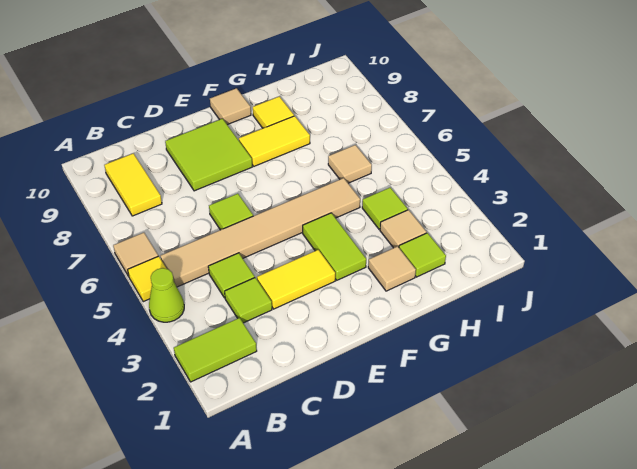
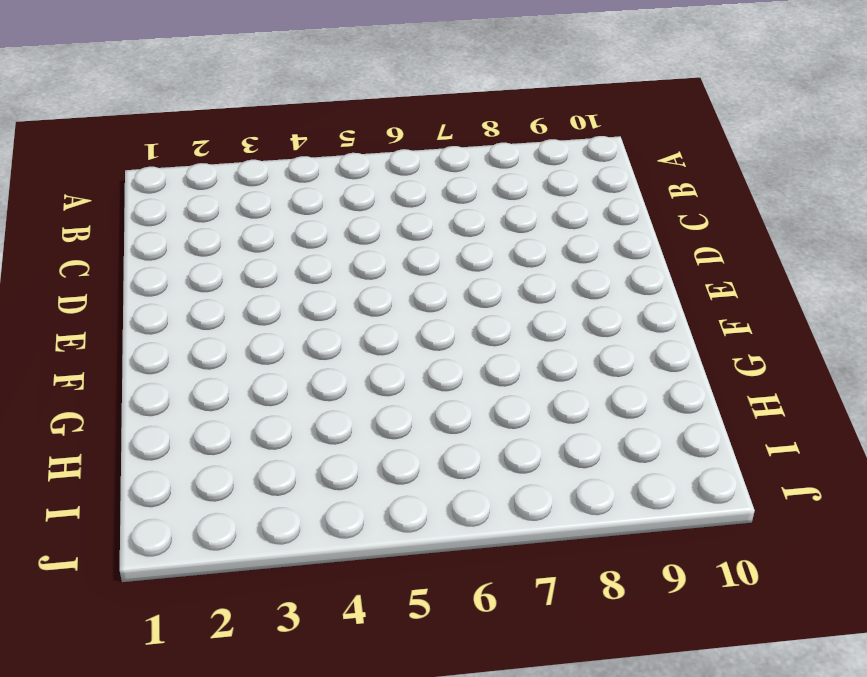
none -> lime tile A2:B2 level 1
none -> lime cone A4 level 1
none -> yellow tile A5 level 1

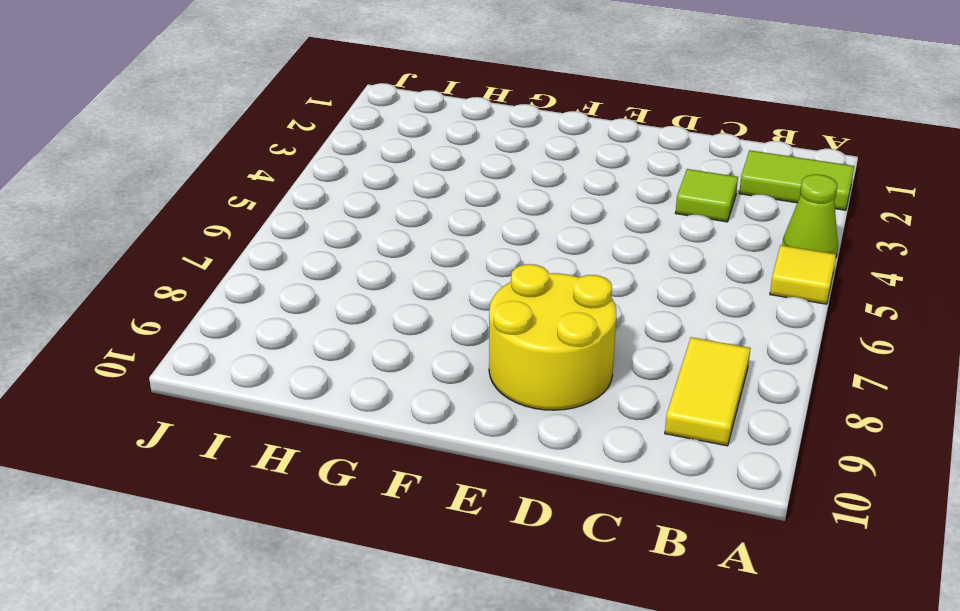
yellow round brick D8:E9 level 1 -> lime tile D8:E9 level 1
none -> tan tile A6 level 1
none -> tan tile B5:G5 level 1
none -> lime tile C4 level 1

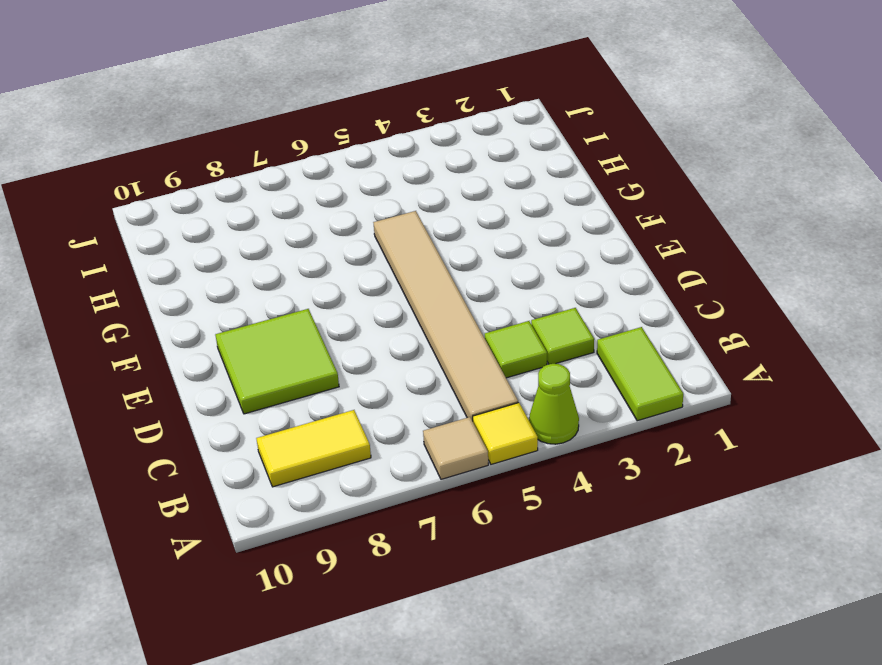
none -> yellow tile D3:E3 level 1
none -> lime tile D6 level 1
none -> lime tile F3:F4 level 1

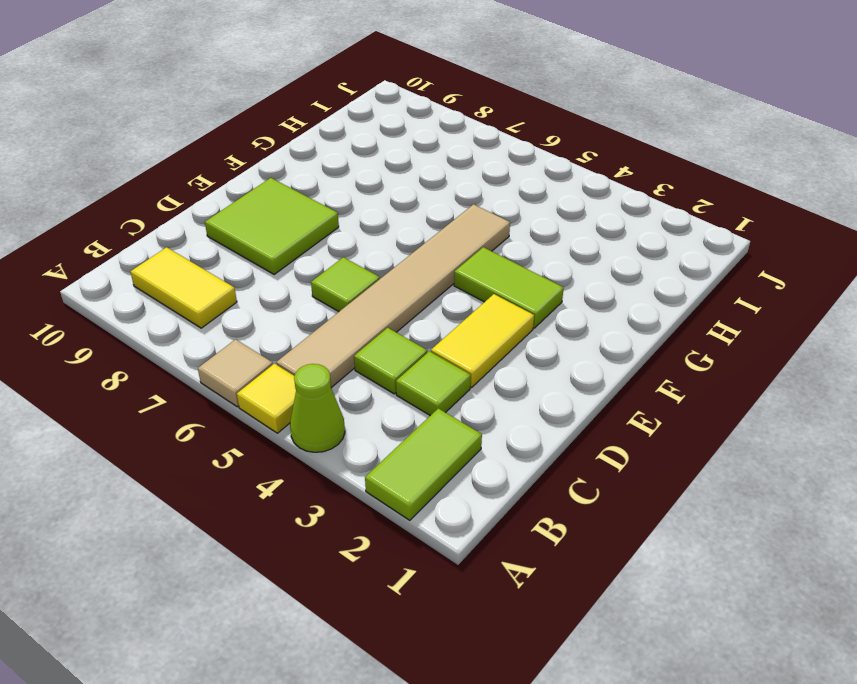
none -> yellow tile F8:G8 level 1
none -> tan tile F10 level 1
none -> tan tile G2 level 1

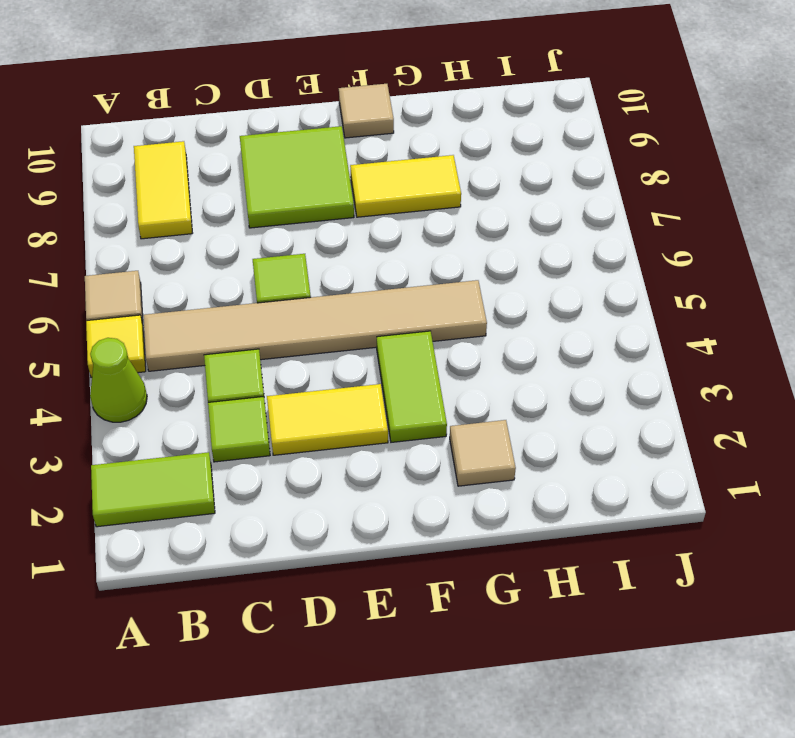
none -> yellow tile G9 level 1
none -> lime tile H2 level 1
none -> tan tile H3 level 1

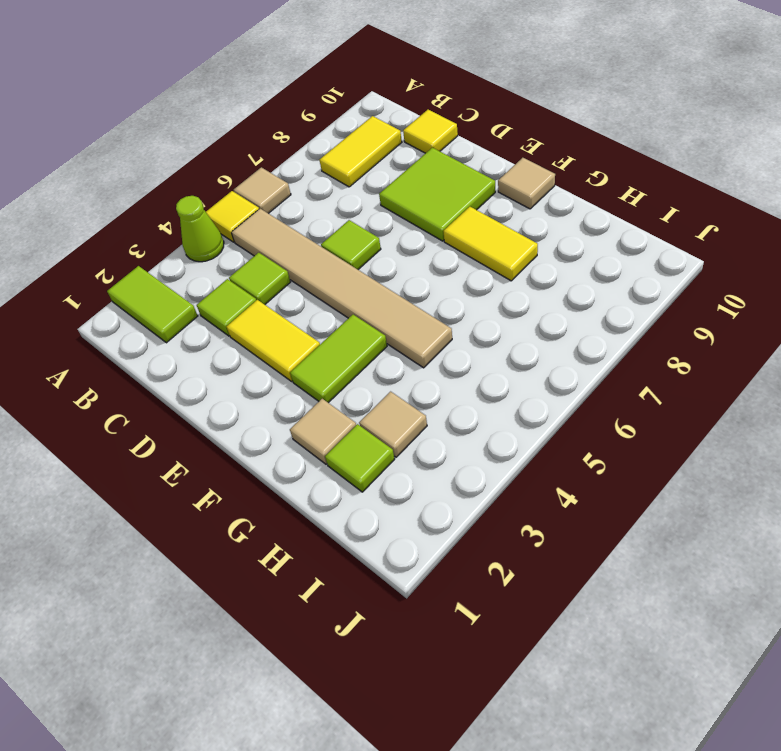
yellow tile C10 level 1 -> yellow tile G9 level 1
none -> lime tile H4 level 1
none -> tan tile H6 level 1

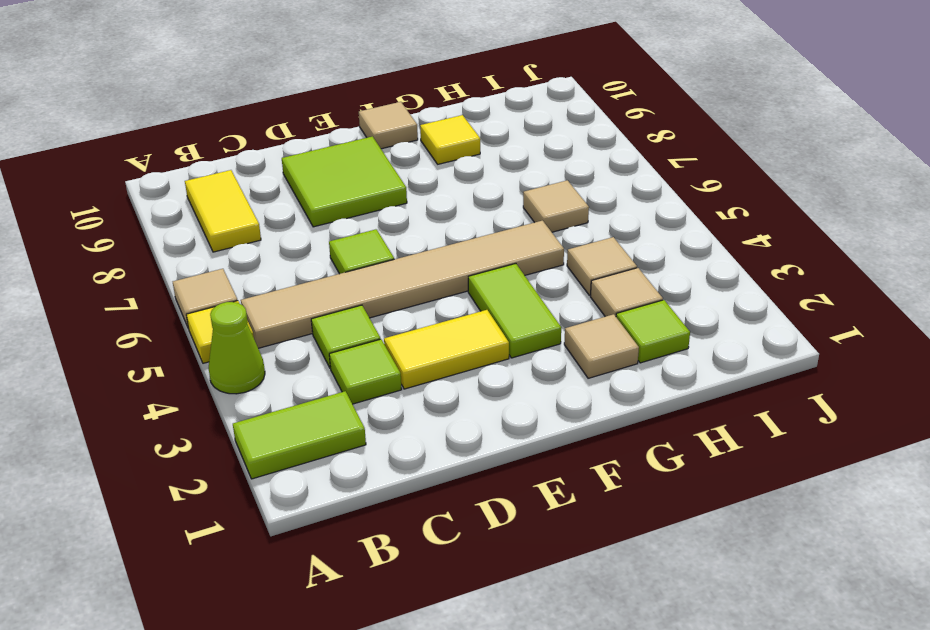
tan tile H4 level 1 -> lime tile H4 level 1
none -> yellow tile F8:G8 level 1

